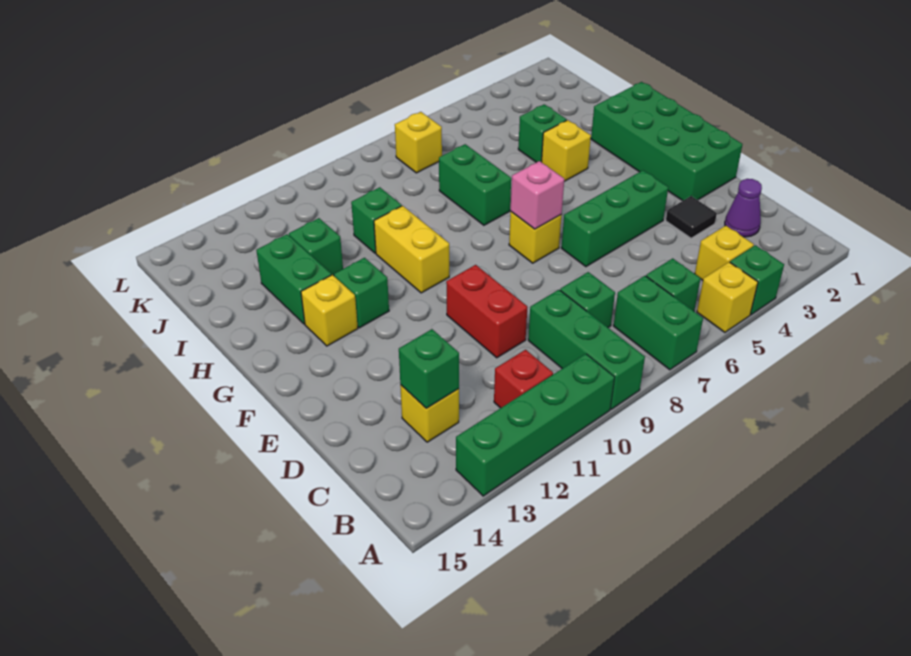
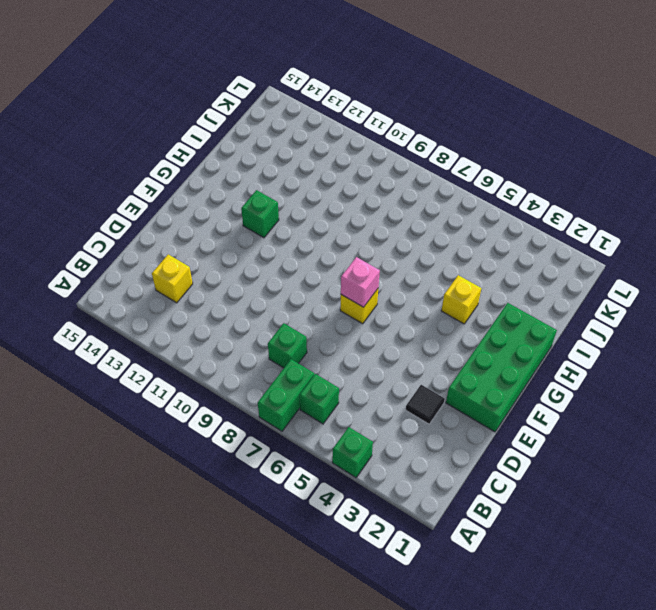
none -> yellow brick A5 level 1
none -> green brick A9:C9 level 1
none -> green brick A10:A13 level 1

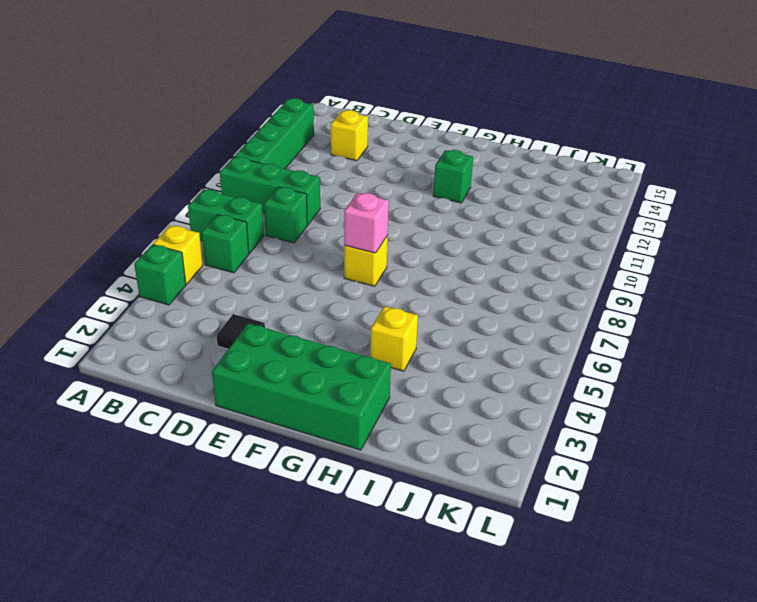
none -> yellow brick B4 level 1
none -> red brick B11 level 1
none -> purple cone C2 level 1

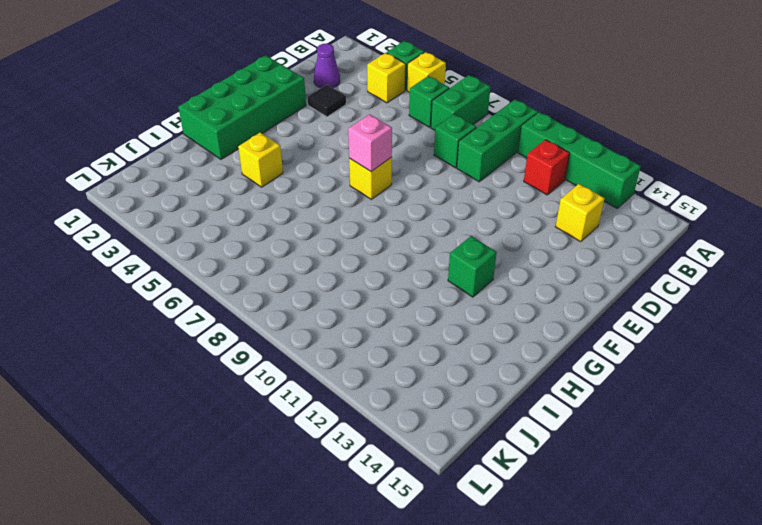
none -> red brick D10:E10 level 1
none -> green brick E4:E6 level 1
none -> yellow brick G10:H10 level 1

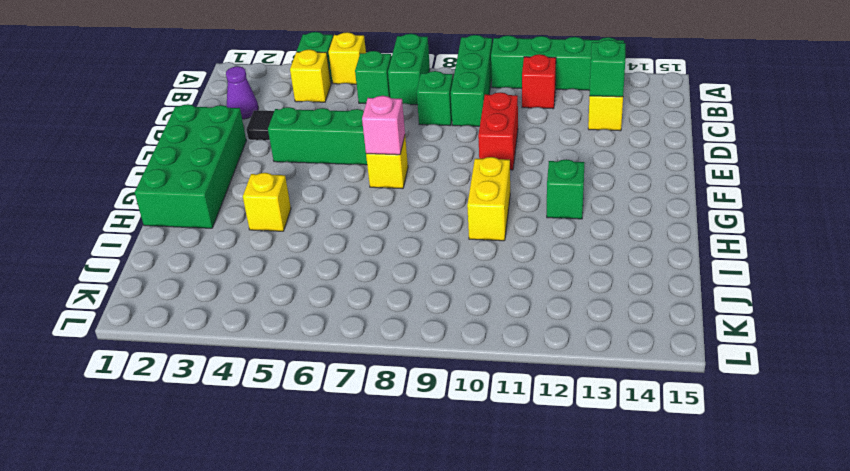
none -> yellow brick G13 level 1
none -> green brick H7:I7 level 1
none -> green brick H13:I13 level 1

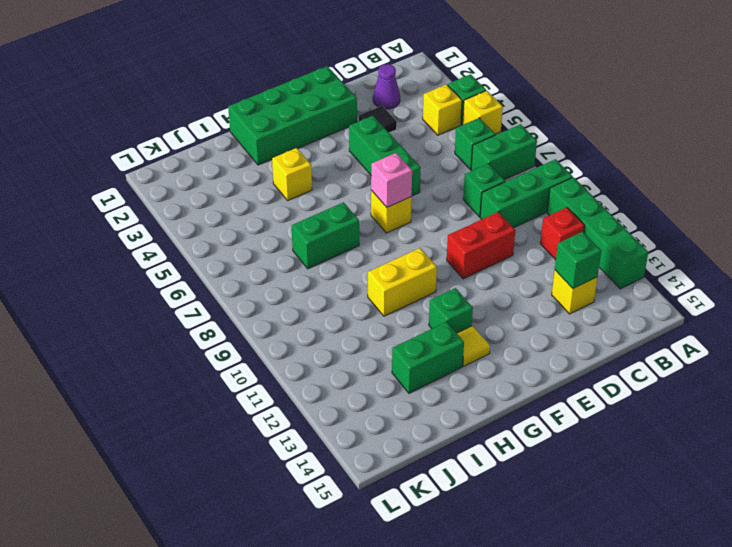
yellow tile G13 level 1 -> yellow brick G13 level 1
none -> green brick I4 level 1
none -> green brick I10 level 1
none -> green brick I12 level 1

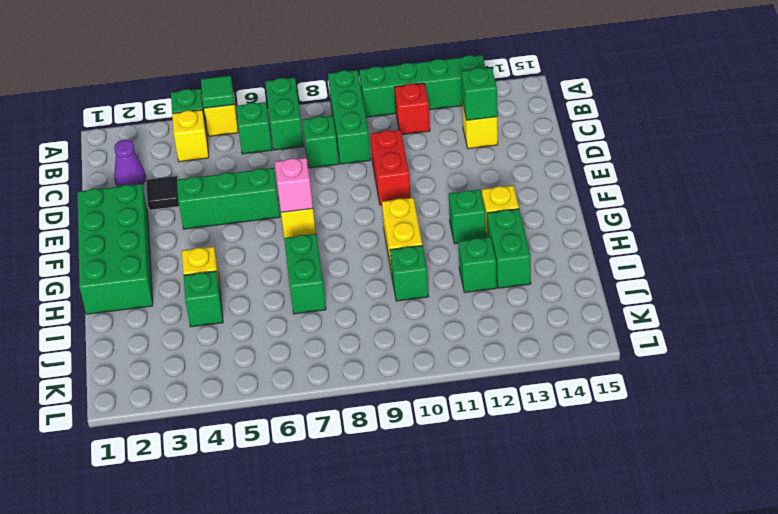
green tile A5 level 2 -> none
none -> yellow brick K7 level 1

